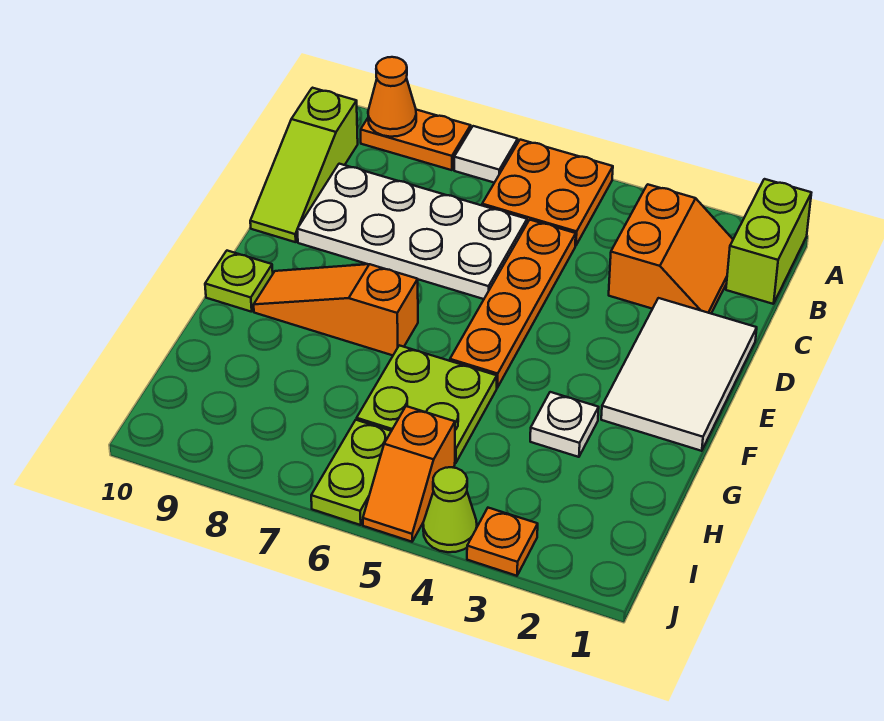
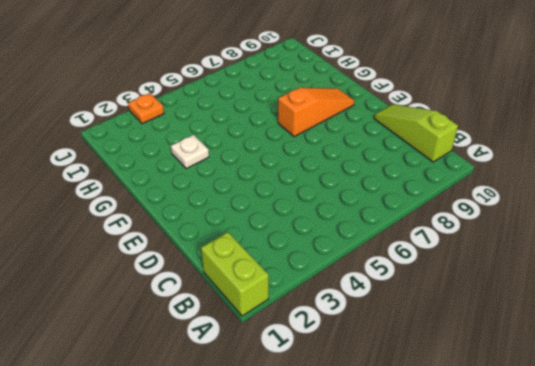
none -> orange plate A5:B6 level 1
none -> white tile A7 level 1
none -> orange plate A8:A9 level 1

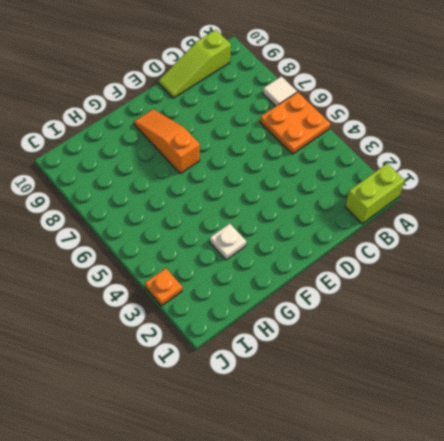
none -> orange plate A8:A9 level 1
none -> orange slope B2:C3 level 1 top 3
none -> orange plate C5:F5 level 1

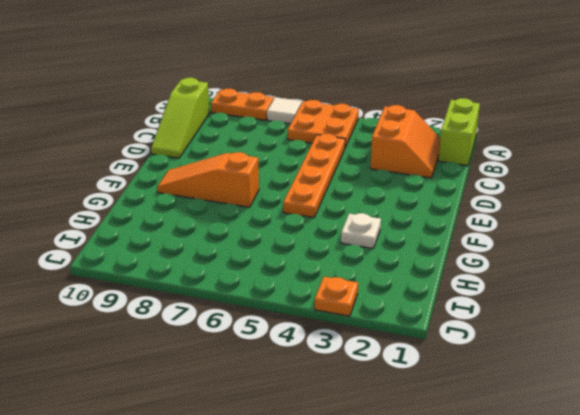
none -> white plate C6:D9 level 1
none -> white tile D1:F2 level 1
none -> lime plate F10 level 1

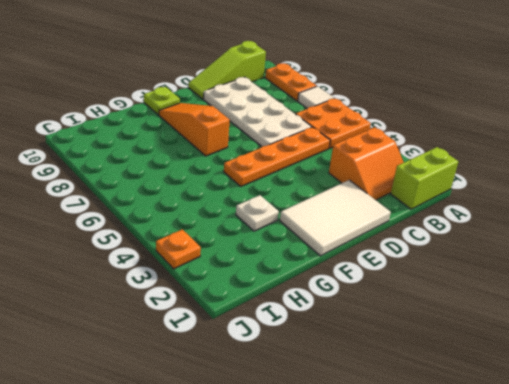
none -> lime plate G5:H6 level 1
none -> orange slope I5:J5 level 1 top I
none -> lime plate I6:J6 level 1

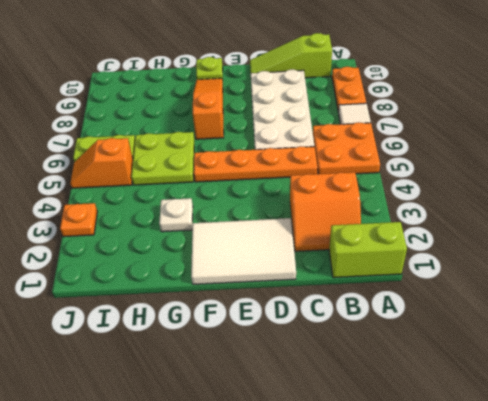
none -> lime cone J4 level 1
none -> orange cone A9 level 2

